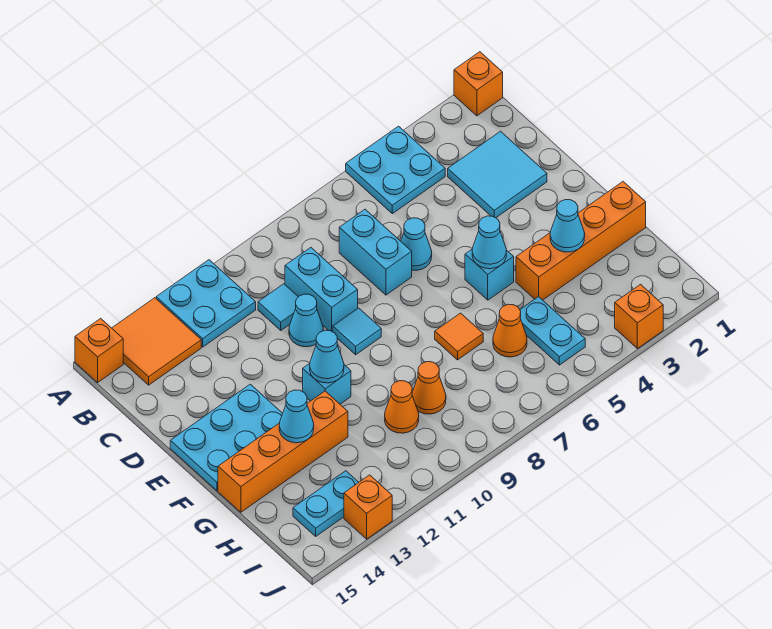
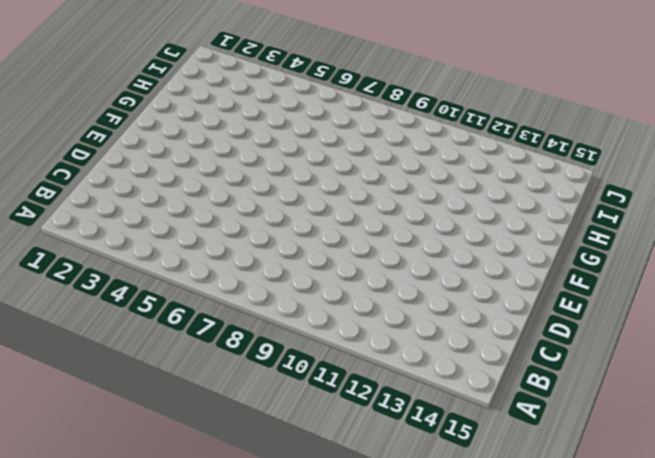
none -> orange brick A1 level 1
none -> cyan plate A4:B5 level 1
none -> cyan plate A11:B12 level 1

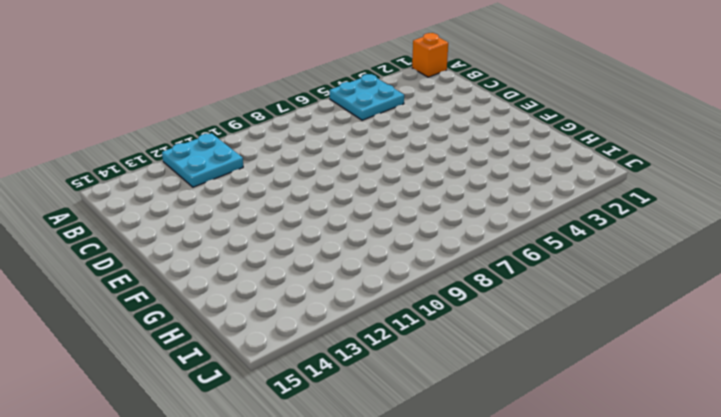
none -> orange tile A13:B14 level 1
none -> orange brick A15 level 1
none -> cyan tile C2:D3 level 1

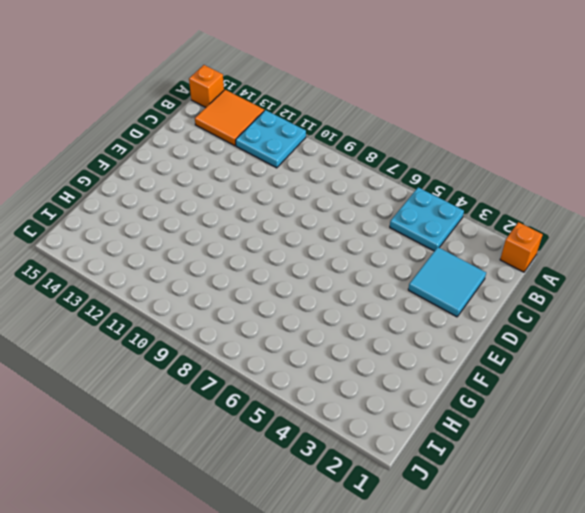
none -> cyan brick C7:D7 level 1
none -> cyan brick C9:D9 level 1
none -> cyan tile C10 level 1

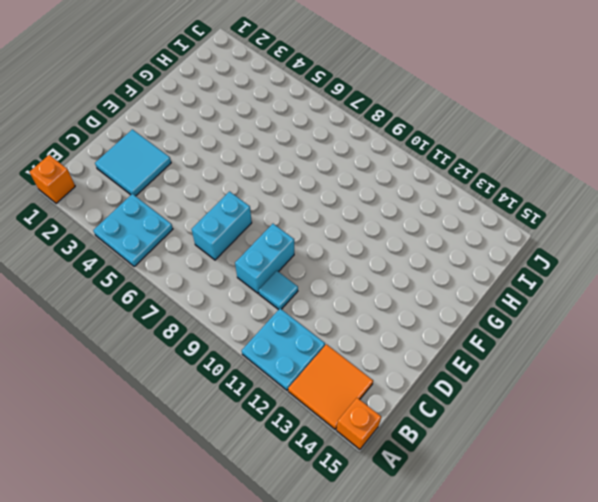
none -> cyan cone D6 level 1
none -> cyan cone D10 level 1
none -> cyan tile E9 level 1

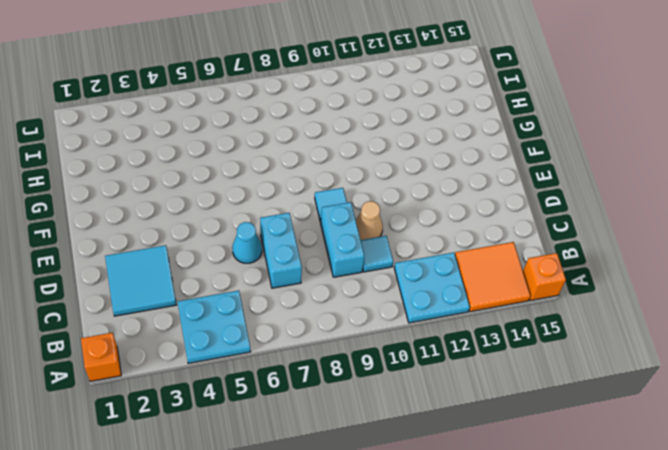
tan cone D10 level 1 -> cyan cone D10 level 1
none -> cyan plate E13:F15 level 1
none -> cyan brick F5 level 1
none -> cyan brick F11 level 1

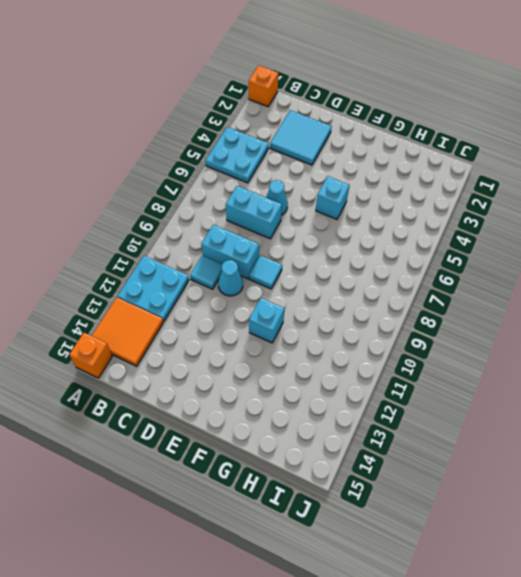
none -> cyan plate E13:F15 level 1
none -> orange brick G1:G4 level 1
none -> orange tile G7 level 1

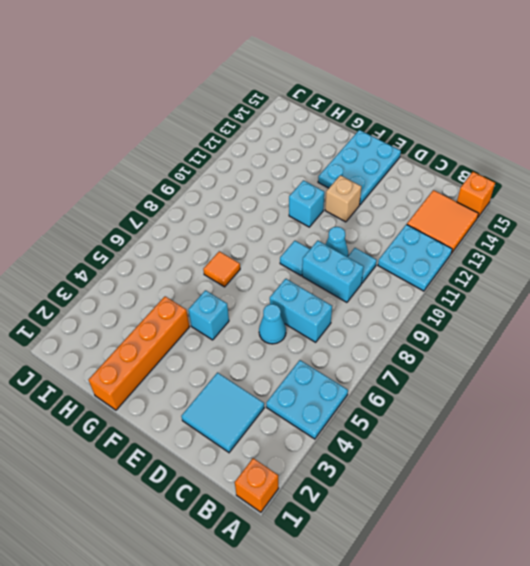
tan brick E12 level 1 -> none
none -> orange brick G12:G15 level 1
none -> cyan plate H5:I5 level 1
none -> orange cone H6 level 1

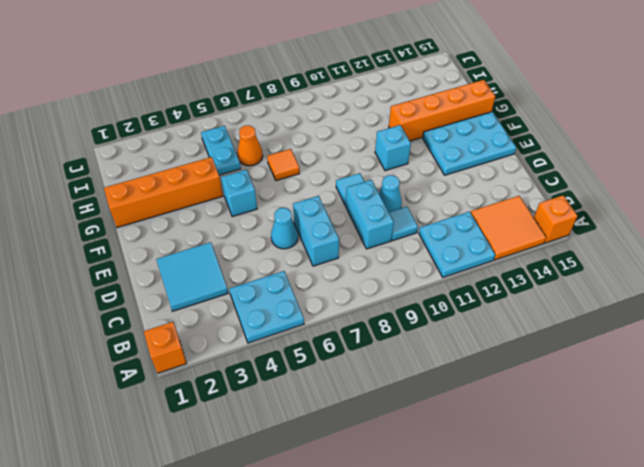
none -> orange cone H9 level 1
none -> orange cone H10 level 1
none -> cyan plate I13:I14 level 1

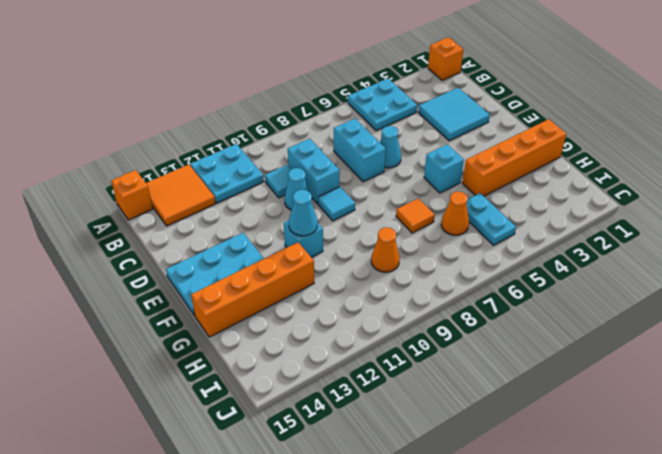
none -> orange cone H10 level 1
none -> cyan plate I13:I14 level 1
none -> orange brick J3 level 1

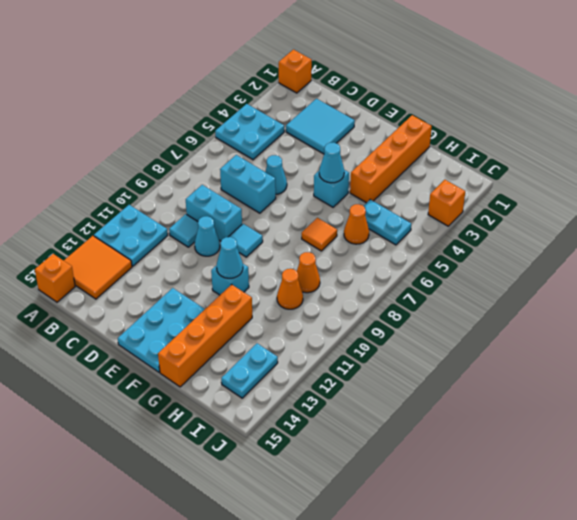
none -> orange brick J13 level 1
none -> cyan cone G3 level 2
none -> cyan cone G13 level 2

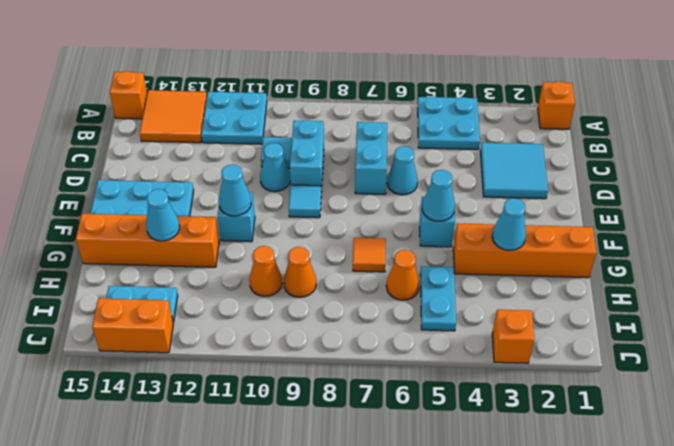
orange brick J13:J14 level 1 -> orange brick J13 level 1

